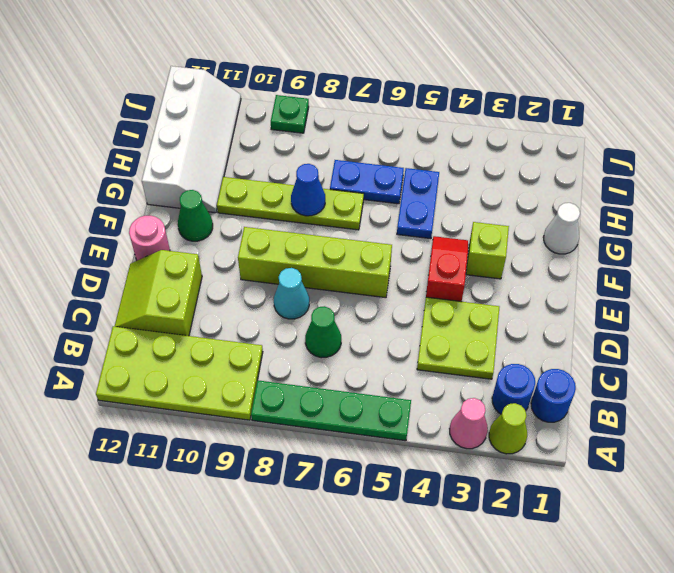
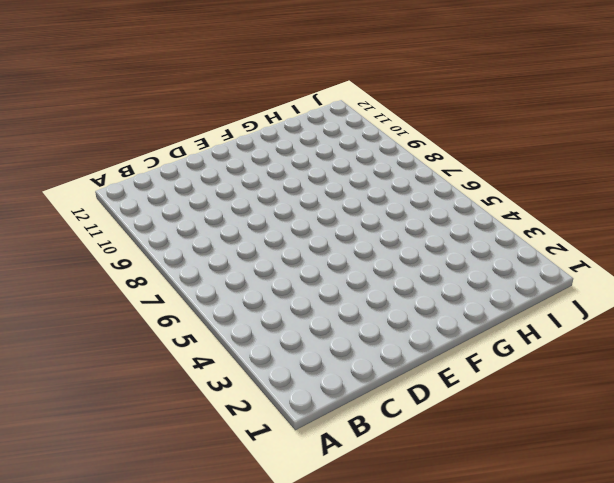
none -> lime cone A2 level 1
none -> pink cone A3 level 1
none -> green plate A5:A8 level 1

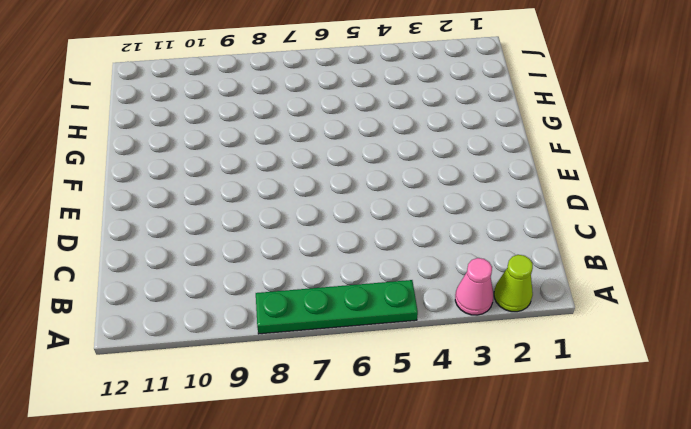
none -> lime plate A9:B12 level 1
none -> blue round brick B1 level 1
none -> blue round brick B2 level 1

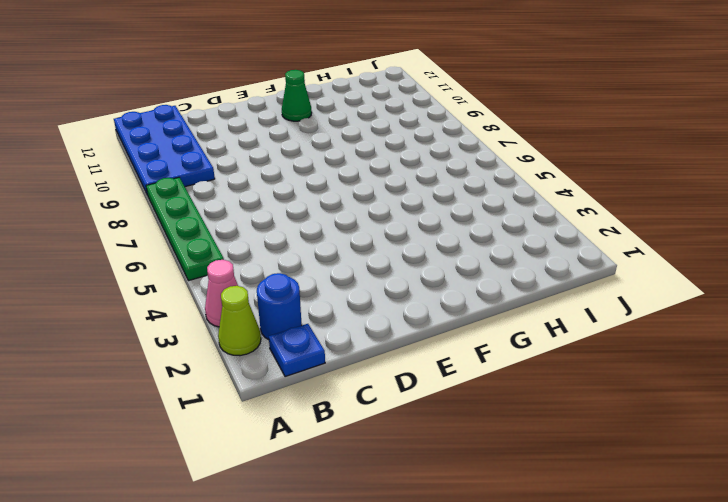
blue plate A9:B12 level 1 -> lime plate A9:B12 level 1
blue plate B1 level 1 -> blue round brick B1 level 1
none -> lime plate C3:D4 level 1
none -> green cone C7 level 1
none -> lime slope C11:D12 level 1 top 11

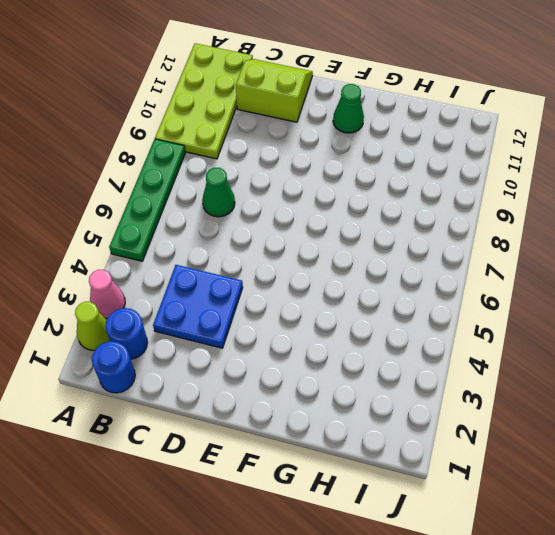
blue plate C3:D4 level 1 -> lime plate C3:D4 level 1
none -> cyan cone D8 level 1
none -> red slope E4:F4 level 1 top E
none -> lime brick E6:E9 level 1

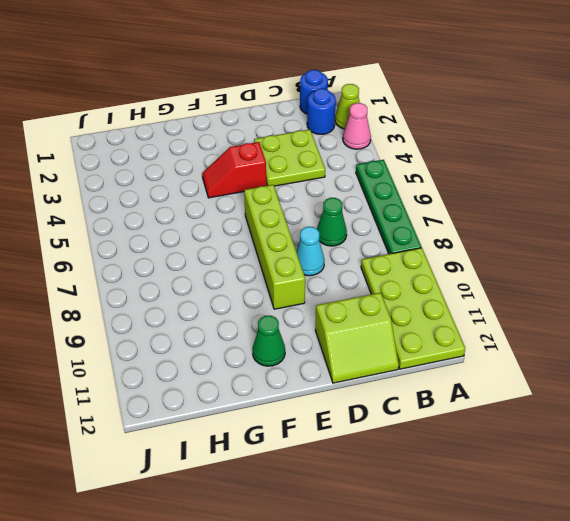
none -> pink round brick E12 level 1
none -> lime brick F3 level 1
none -> white cone G1 level 1

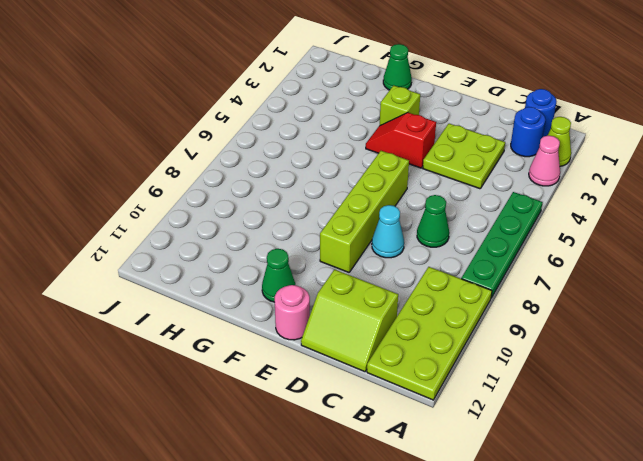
green cone G1 level 1 -> white cone G1 level 1
none -> blue plate G5:H5 level 1
none -> lime plate G7:G10 level 1
none -> white slope G11:J12 level 1 top 12

